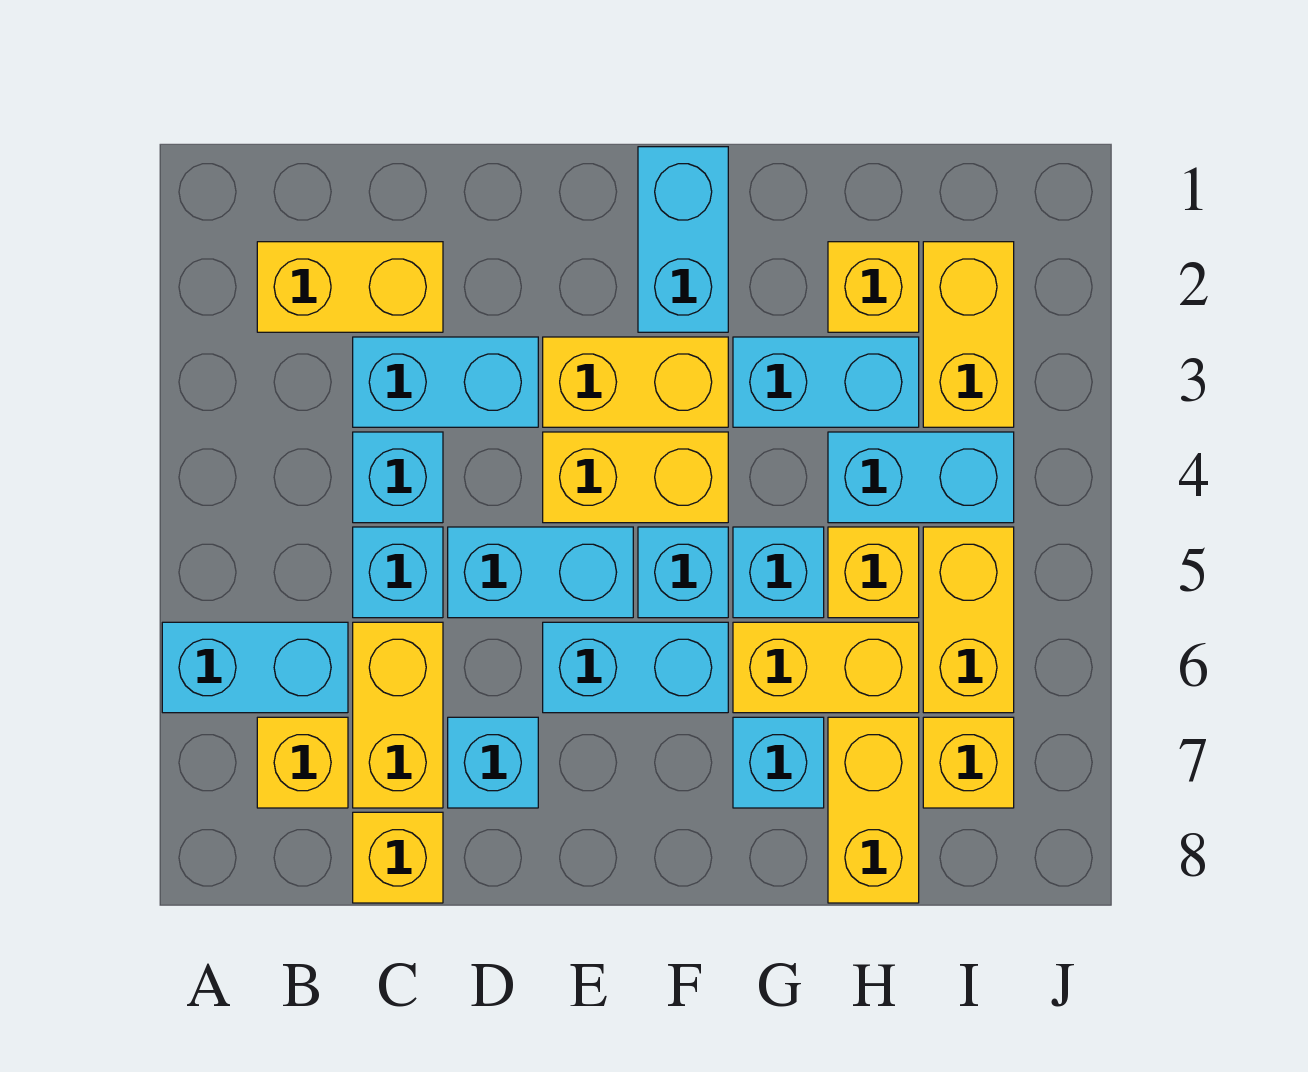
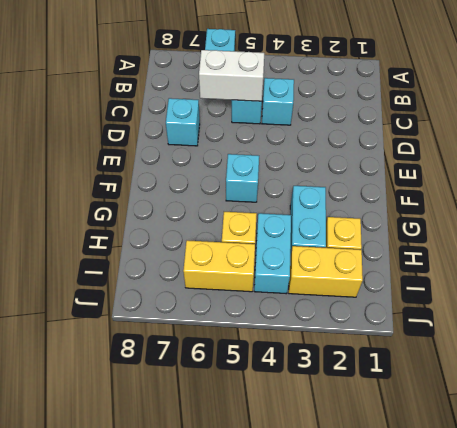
white brick C5:C6 level 2 -> none
none -> yellow brick B2:C2 level 1
none -> yellow brick B7 level 1
none -> cyan brick C3:D3 level 1

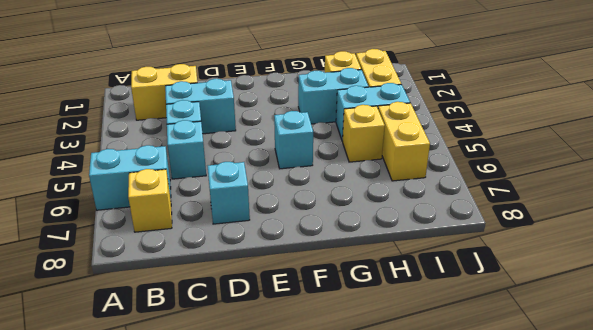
none -> yellow brick C6:C7 level 1
none -> yellow brick C8 level 1
none -> cyan brick D5:E5 level 1

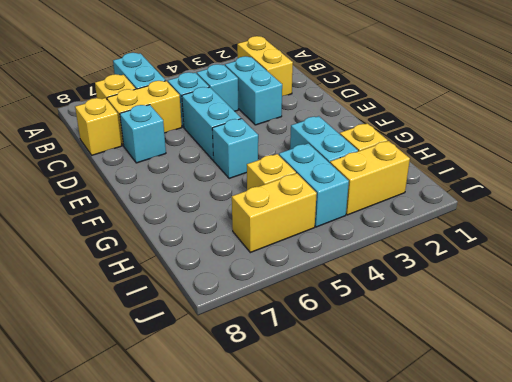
none -> yellow brick E3:F3 level 1
none -> yellow brick E4:F4 level 1
none -> cyan brick E6:F6 level 1

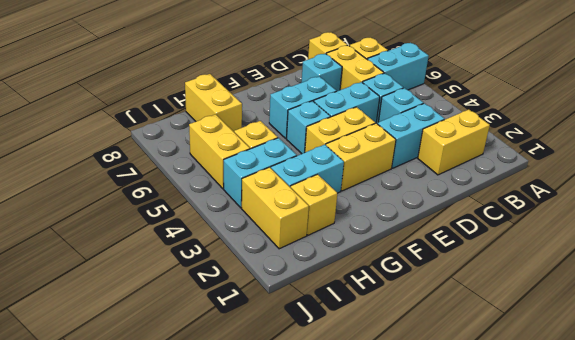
none -> cyan brick F1:F2 level 1
none -> cyan brick G5 level 1
none -> yellow brick G6:H6 level 1

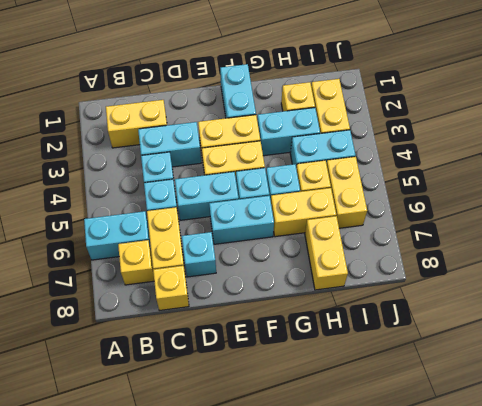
none -> cyan brick G7 level 1
none -> yellow brick I7 level 1

